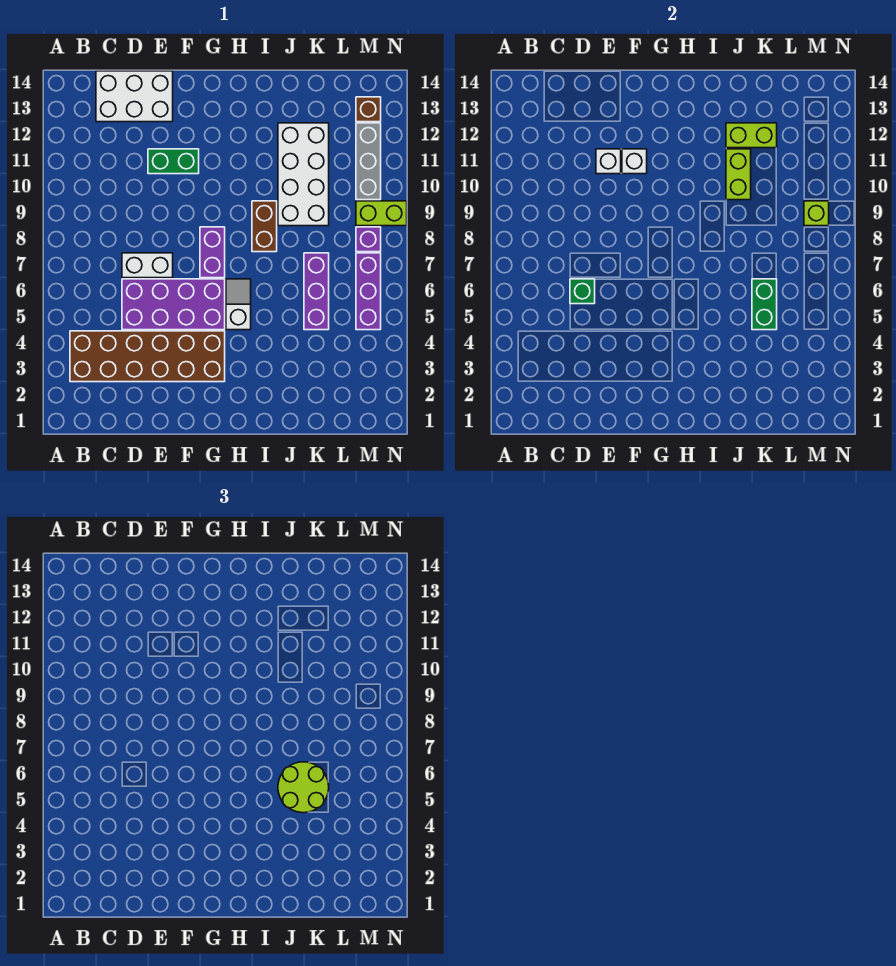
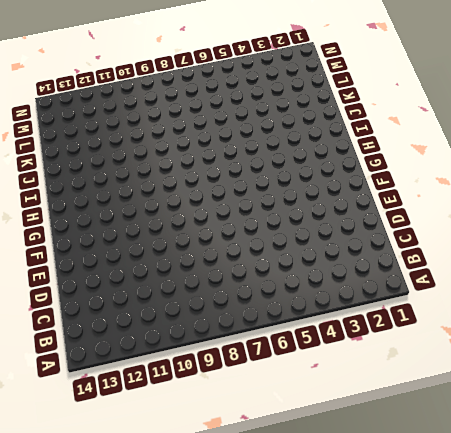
none -> brown brick B3:G4 level 1
none -> white brick C13:E14 level 1
none -> purple brick D5:G6 level 1

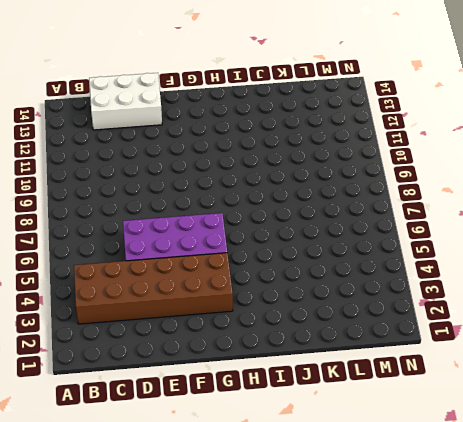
none -> white brick D7:E7 level 1
none -> green brick E11:F11 level 1
none -> purple brick G7:G8 level 1

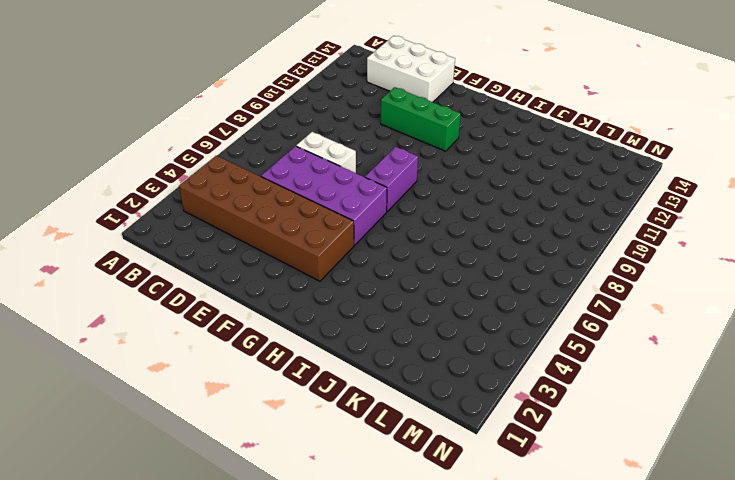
green brick E11:G11 level 1 -> green brick E11:F11 level 1
none -> white slope H5:H6 level 1 top 5
none -> brown brick I8:I9 level 1
none -> white brick J9:K12 level 1

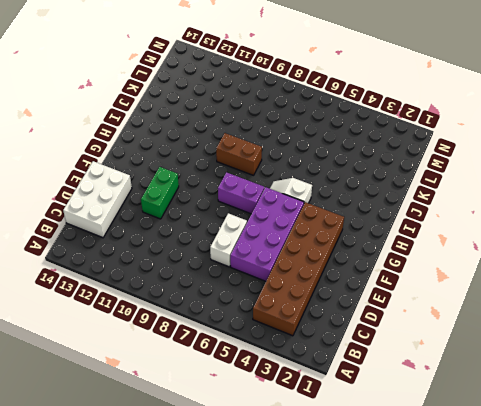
none -> white brick J9:K12 level 1
none -> purple brick K5:K7 level 1
none -> purple brick M5:M7 level 1

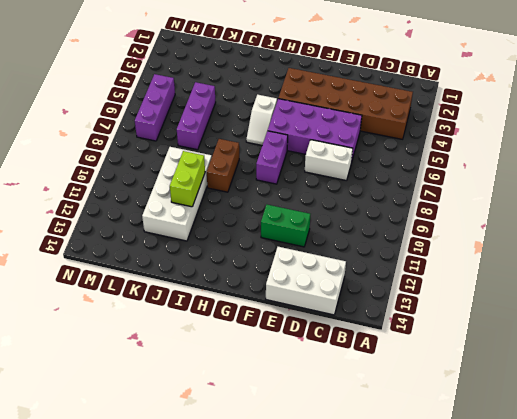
none -> purple brick M8 level 1
none -> lime brick M9:N9 level 1
none -> grey brick M10:M12 level 1

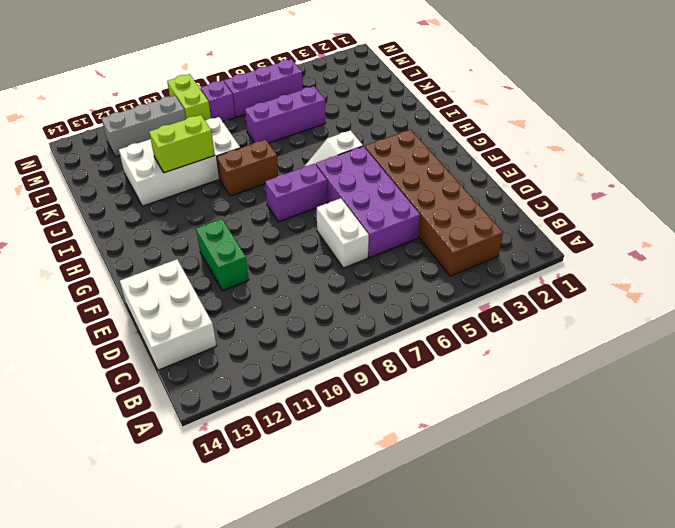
none -> brown brick M13 level 1
none -> green brick D6 level 2
none -> white brick E11 level 2

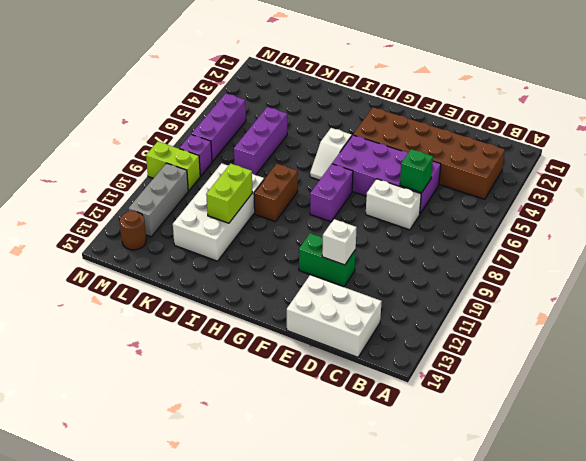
brown round brick M13 level 1 -> brown brick M13 level 1
none -> white brick F11 level 2
none -> lime brick J12:K12 level 2
none -> green brick K5:K6 level 2

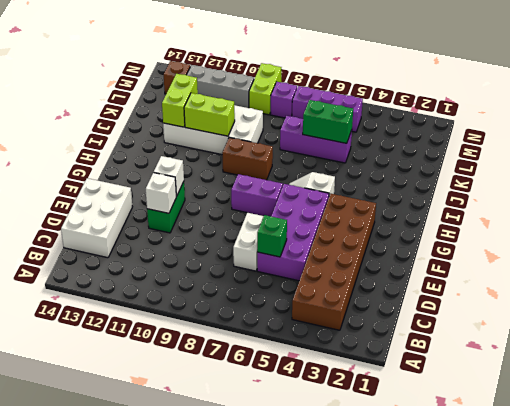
none -> lime brick M9 level 2
none -> lime round brick J5:K6 level 3

